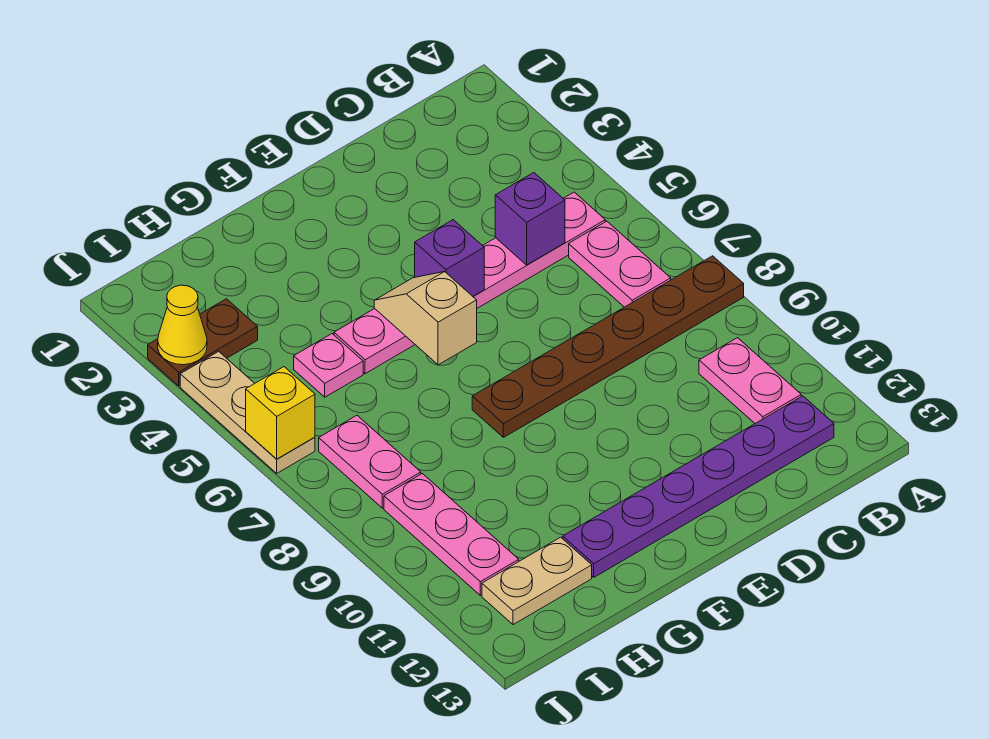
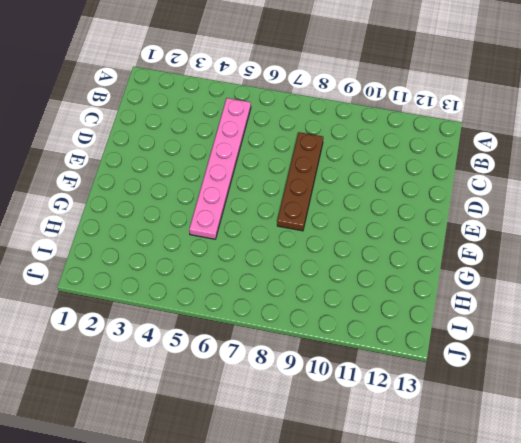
brown plate C8:F8 level 1 -> brown plate A8:F8 level 1
none -> pink plate B6:B7 level 1
none -> pink plate B10:B11 level 1
none -> purple plate B12:G12 level 1

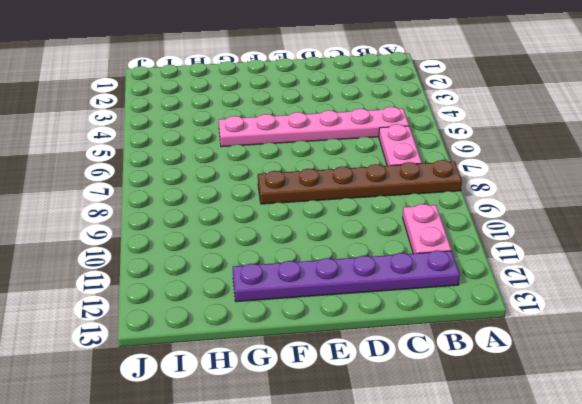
none -> pink plate H5 level 1
none -> tan plate H12:I12 level 1
none -> brown plate I3:J3 level 1

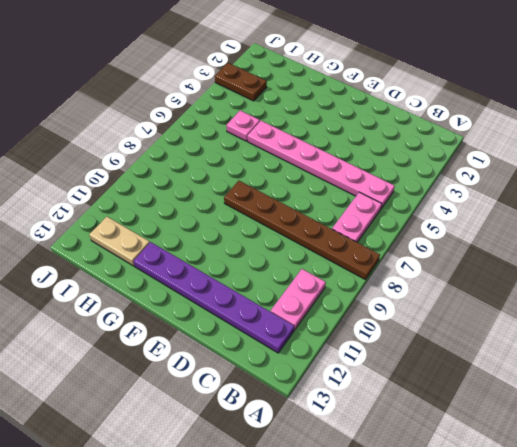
none -> pink plate I7:I8 level 1
none -> pink plate I9:I11 level 1
none -> tan plate J4:J6 level 1

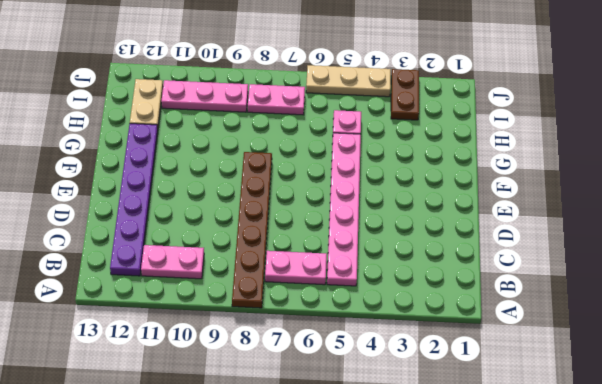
none -> purple brick C5 level 2
none -> purple brick E5 level 2
none -> tan slope F5:F6 level 2 top 6

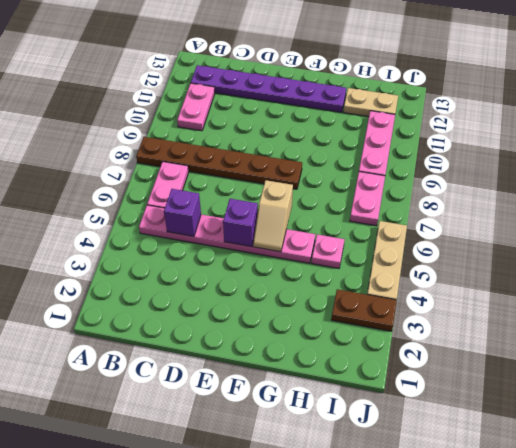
none -> yellow cone J3 level 2
none -> yellow brick J6 level 2

